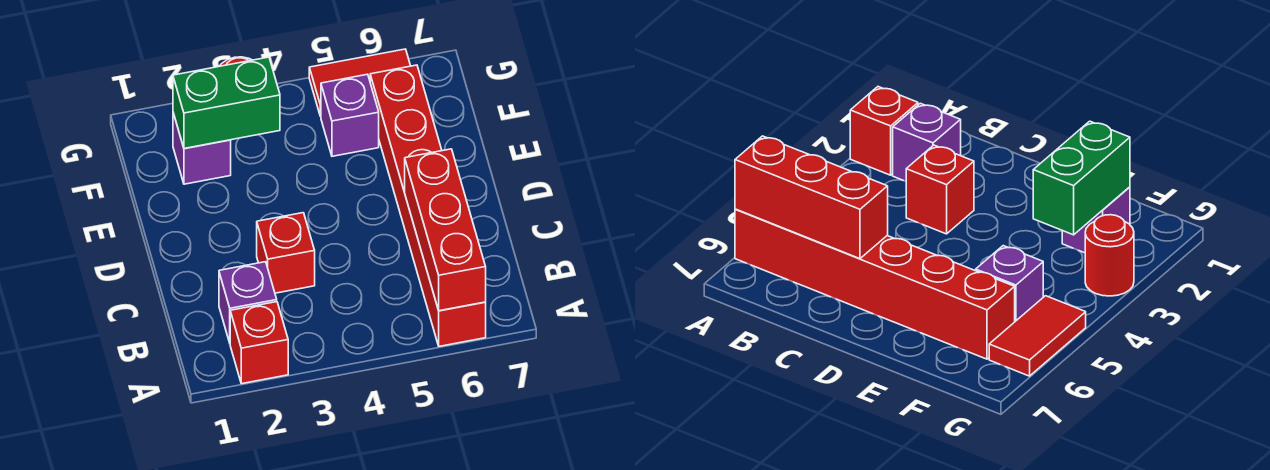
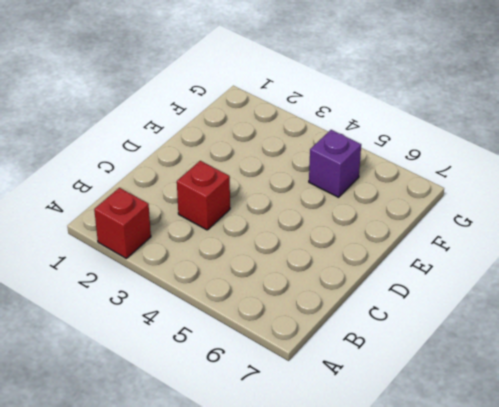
none -> red brick A6:F6 level 1
none -> purple brick B2 level 1

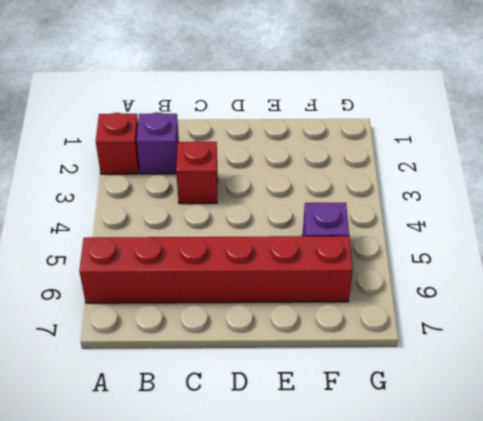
none -> purple brick F2 level 1
none -> red round brick G3 level 1

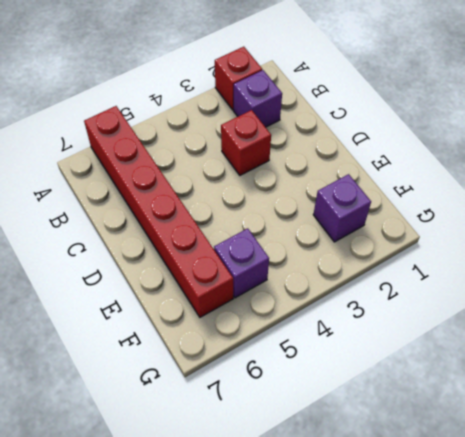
none -> red round brick G3 level 1
none -> red tile G5:G6 level 1

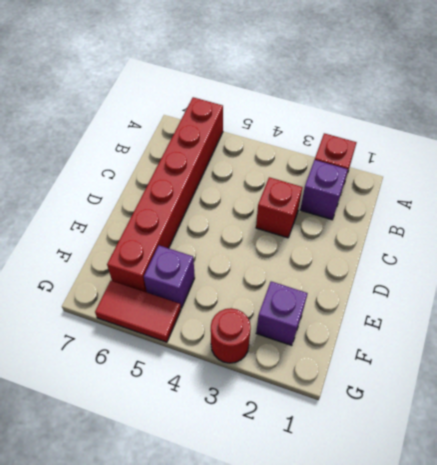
none -> red brick A6:C6 level 2
none -> green brick F2:F3 level 2

